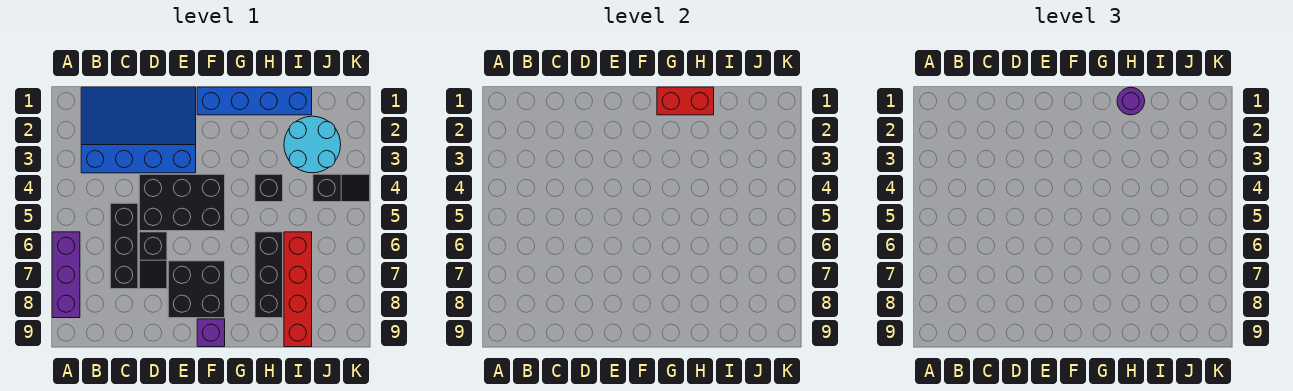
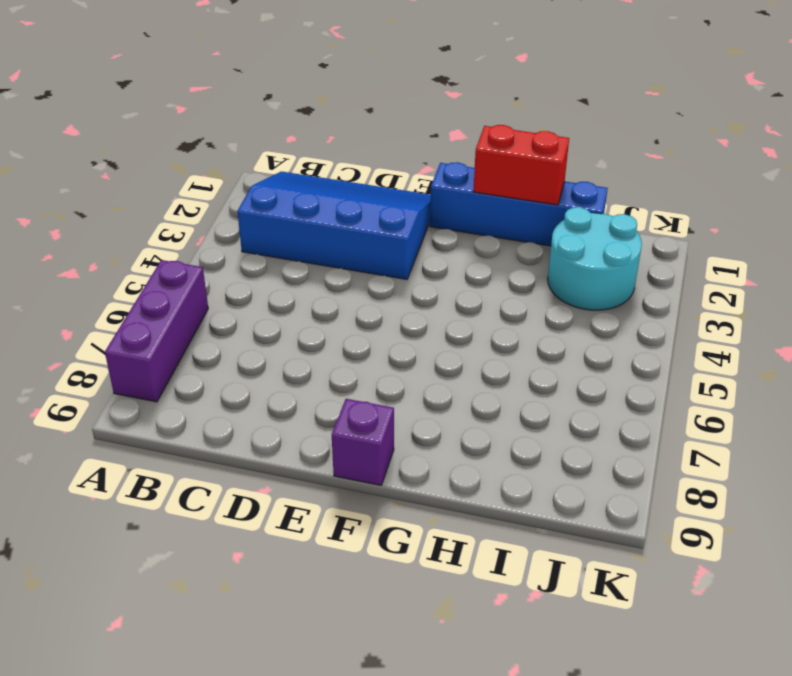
none -> black brick C5:C7 level 1
none -> black brick D4:F5 level 1
none -> black slope D6:D7 level 1 top 6

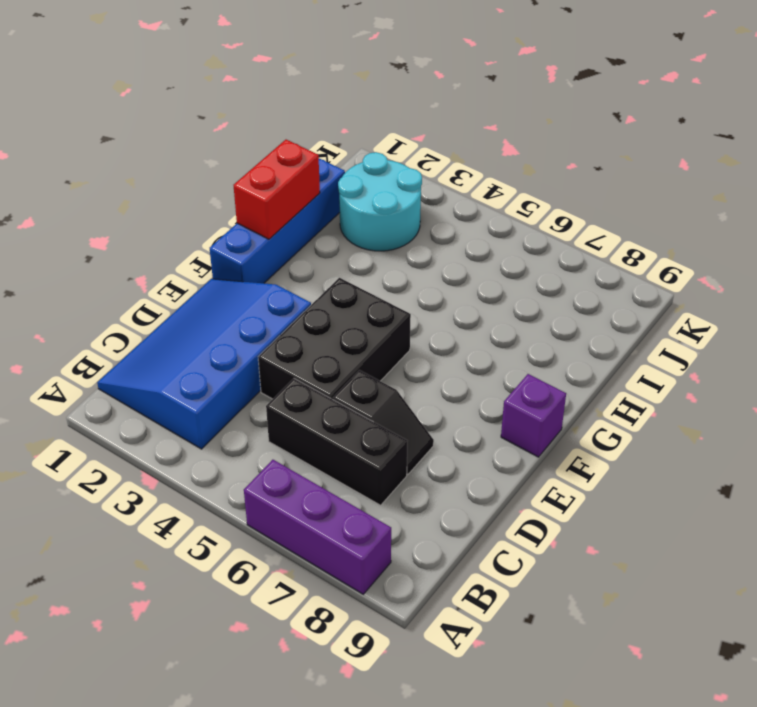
none -> black brick E7:F8 level 1
none -> black brick H4 level 1
none -> black brick H6:H8 level 1

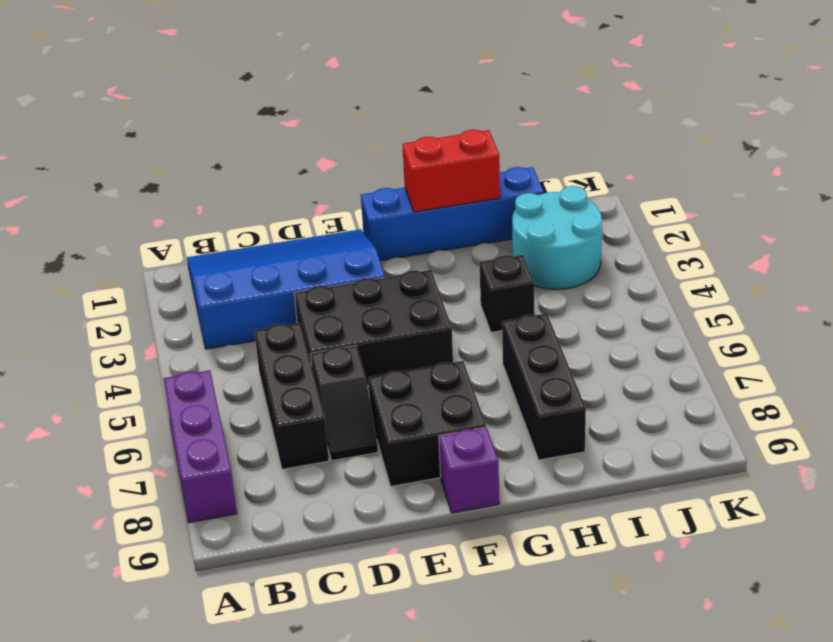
none -> red brick I6:I9 level 1
none -> black slope J4:K4 level 1 top J
none -> purple round brick H1 level 3

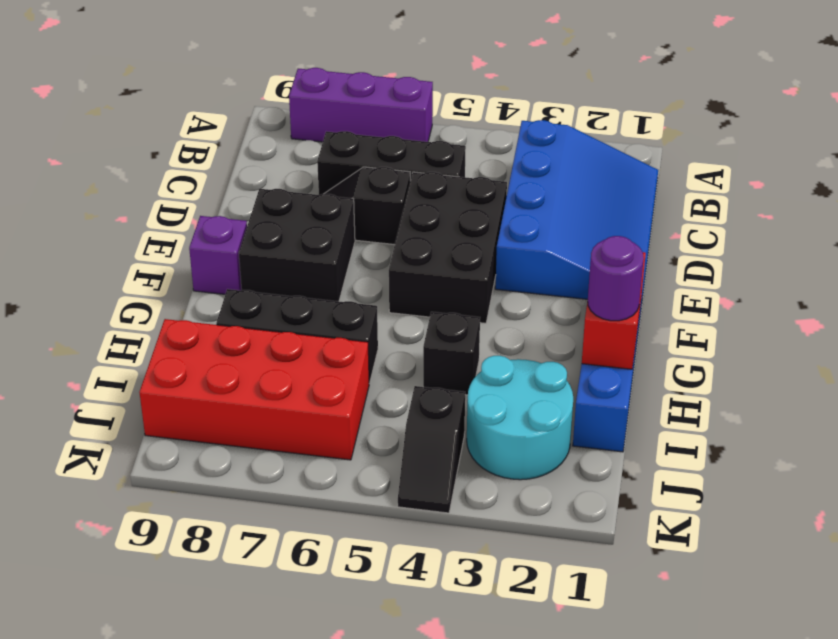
red brick I6:J9 level 1 -> red brick I6:I9 level 1

